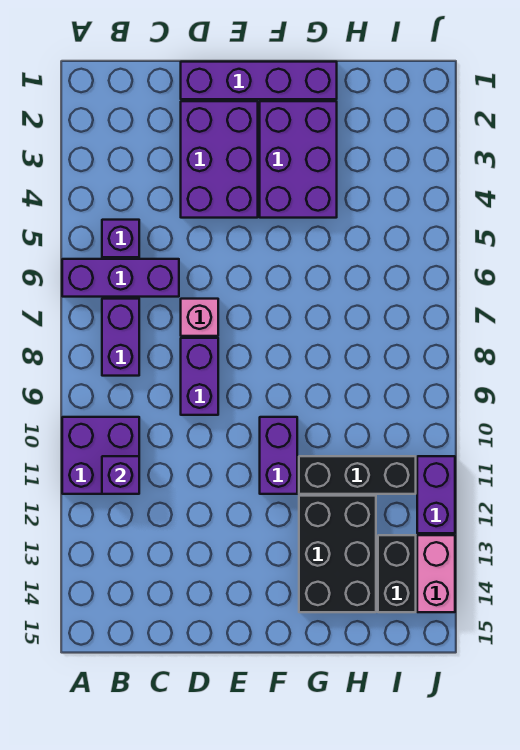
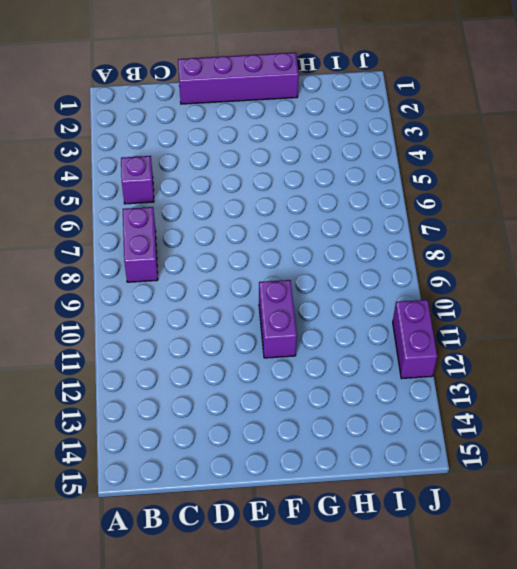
none -> purple brick A6:C6 level 1
none -> purple brick A10:B11 level 1
none -> purple brick D2:E4 level 1

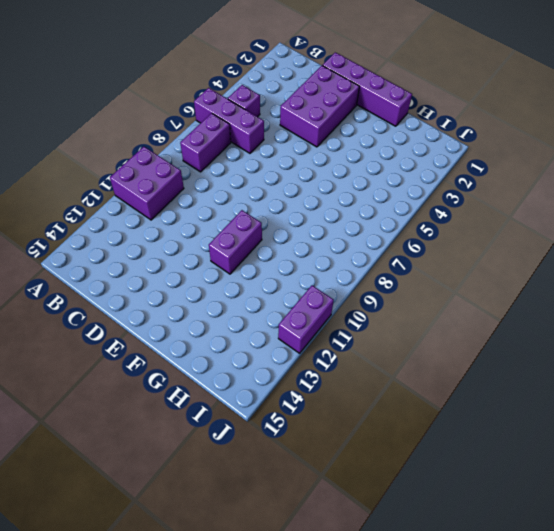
none -> pink brick D7 level 1
none -> purple brick D8:D9 level 1
none -> purple brick F2:G4 level 1

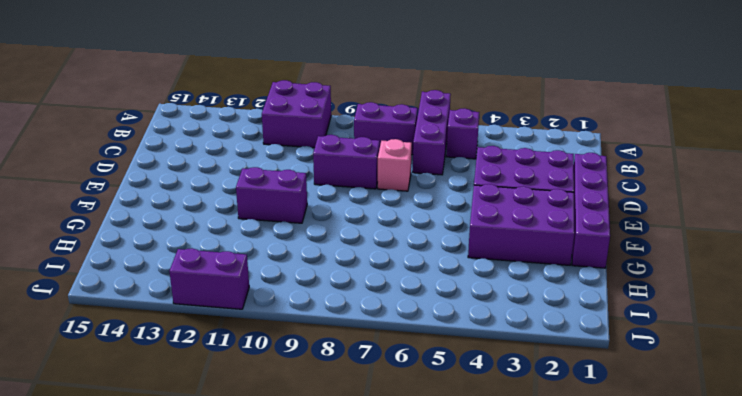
none -> black brick G11:I11 level 1
none -> black brick G12:H14 level 1
none -> black brick I13:I14 level 1

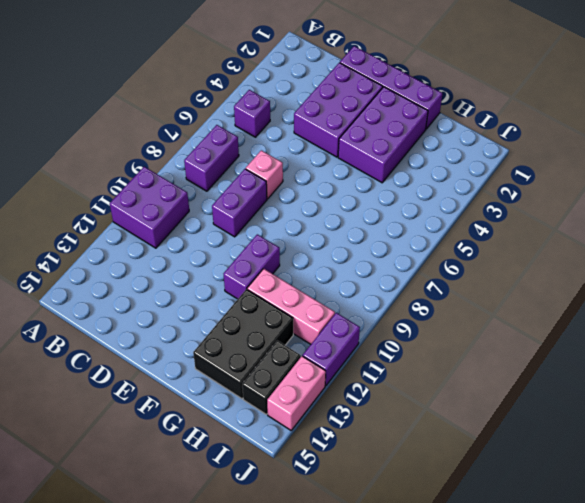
pink brick G11:I11 level 1 -> black brick G11:I11 level 1
none -> purple brick A6:C6 level 1
none -> purple brick B11 level 2

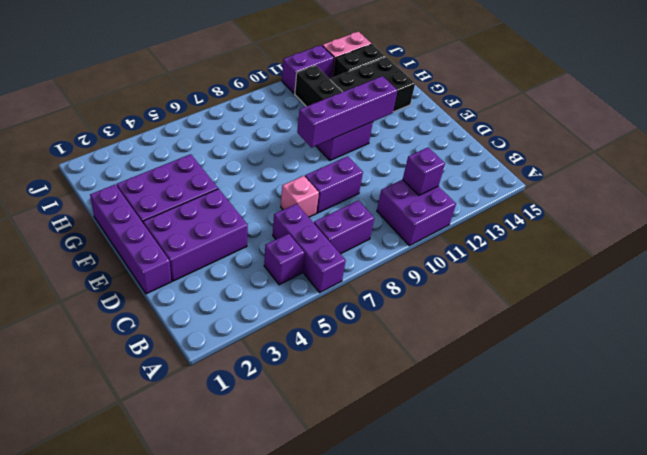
purple brick F9:F12 level 2 -> none

